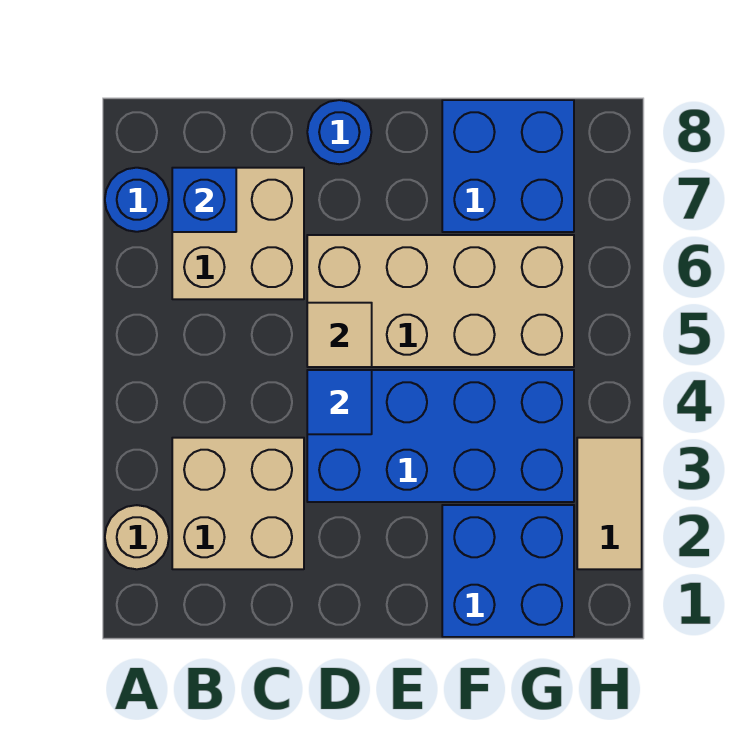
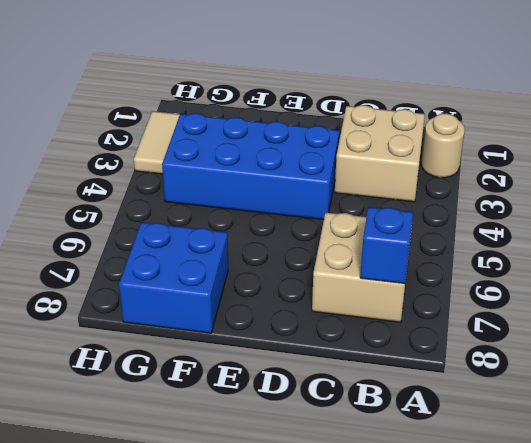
none -> blue round brick A7 level 1
none -> tan brick D5:G6 level 1
none -> blue round brick D8 level 1

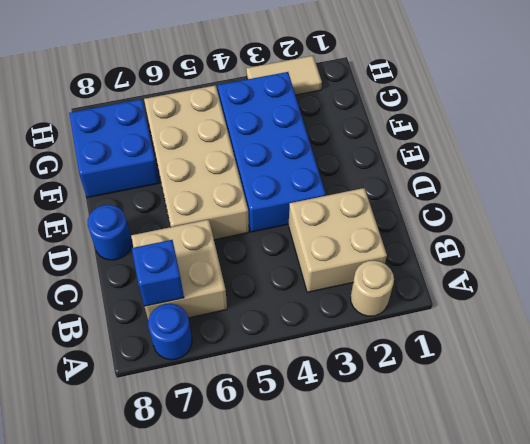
none -> blue brick F1:G2 level 1
none -> blue tile D4 level 2
none -> tan tile D5 level 2

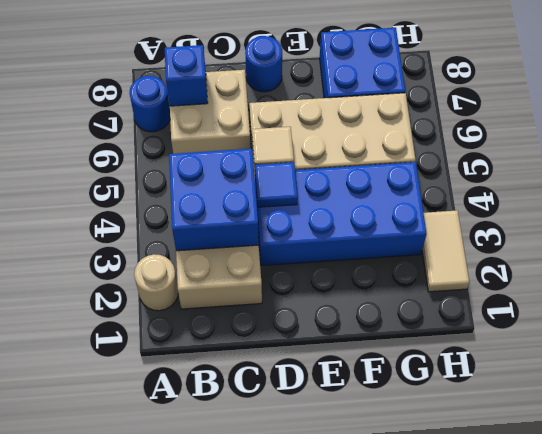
blue brick B3:C4 level 2 -> blue brick F1:G2 level 1

